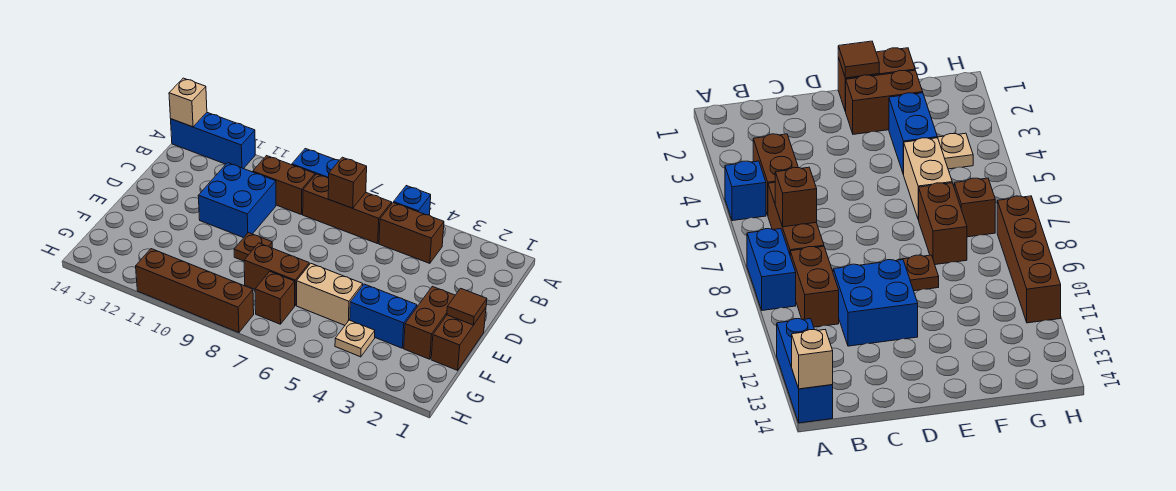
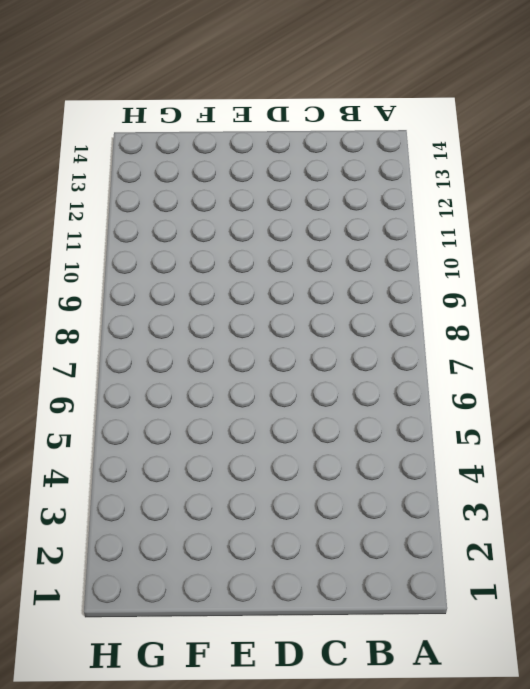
none -> blue brick A5 level 1
none -> blue brick A8:A9 level 1
none -> blue brick A12:A14 level 1

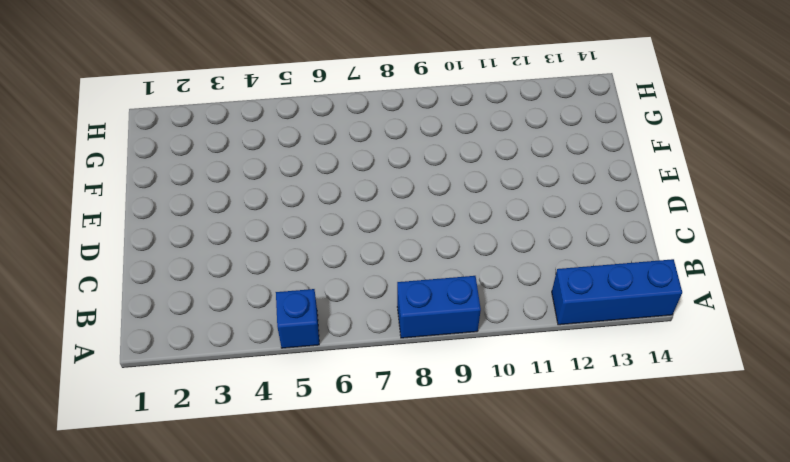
none -> brown brick B4:B5 level 1
none -> brown brick B6:B8 level 1
none -> brown brick B9:B10 level 1

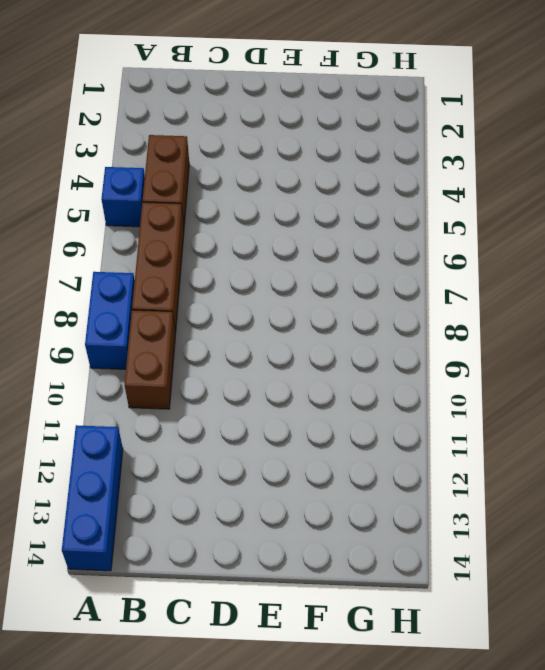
none -> blue brick C10:D11 level 1
none -> brown brick E1:F1 level 1
none -> brown brick E2:F2 level 1

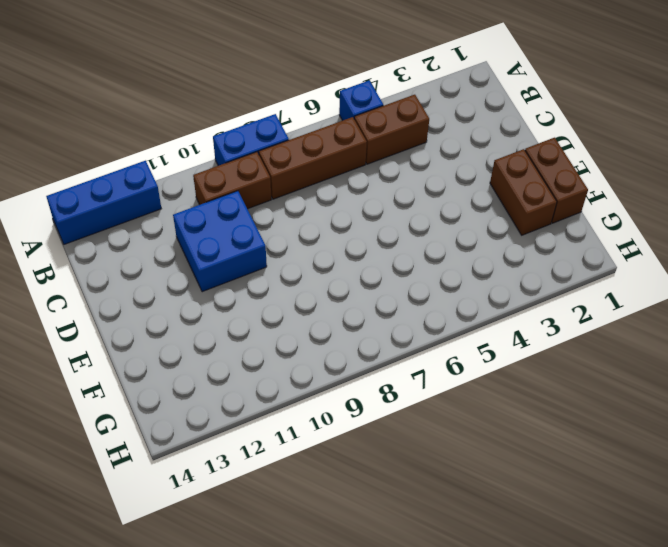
none -> brown plate E9 level 1
none -> blue brick F3:F4 level 1
none -> tan brick F5:F6 level 1

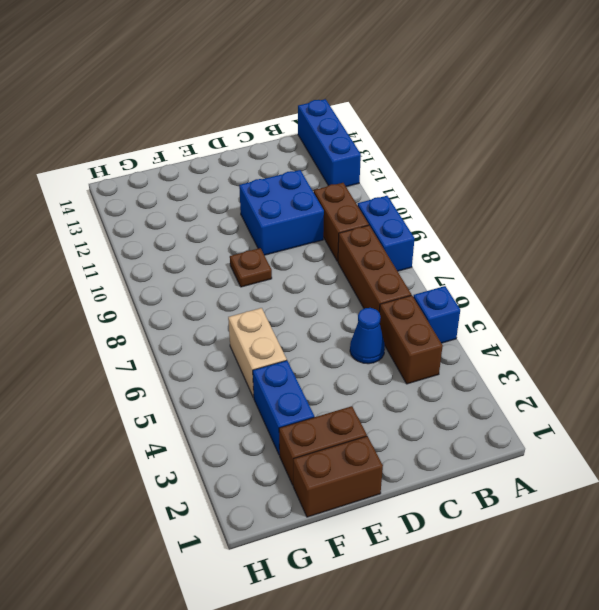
blue cone C5 level 1 -> none
none -> brown brick F7:F8 level 1
none -> tan plate G4 level 1
none -> brown brick G7 level 1

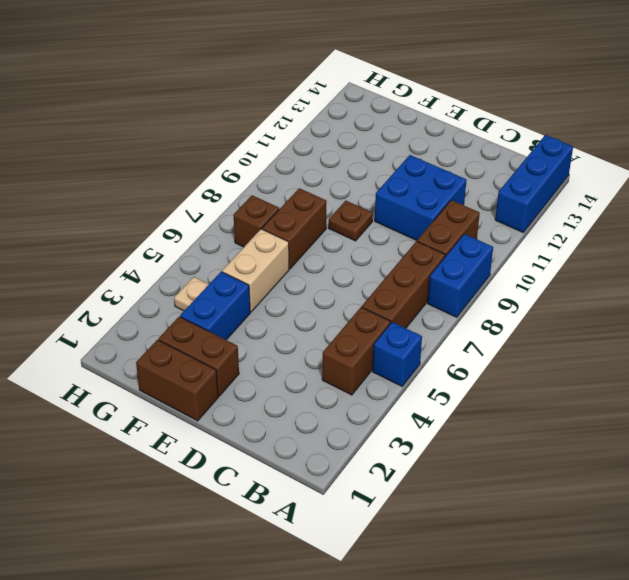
none -> brown brick H8:H11 level 1
none -> tan brick A14 level 2
none -> brown brick B7 level 2

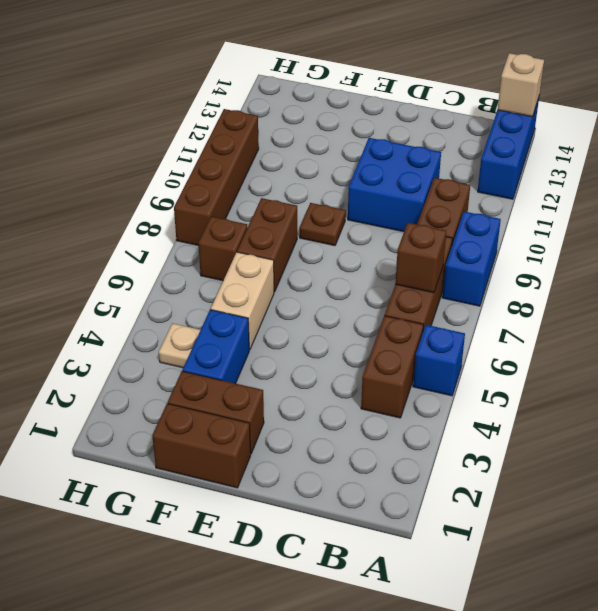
none -> brown tile E1 level 2

